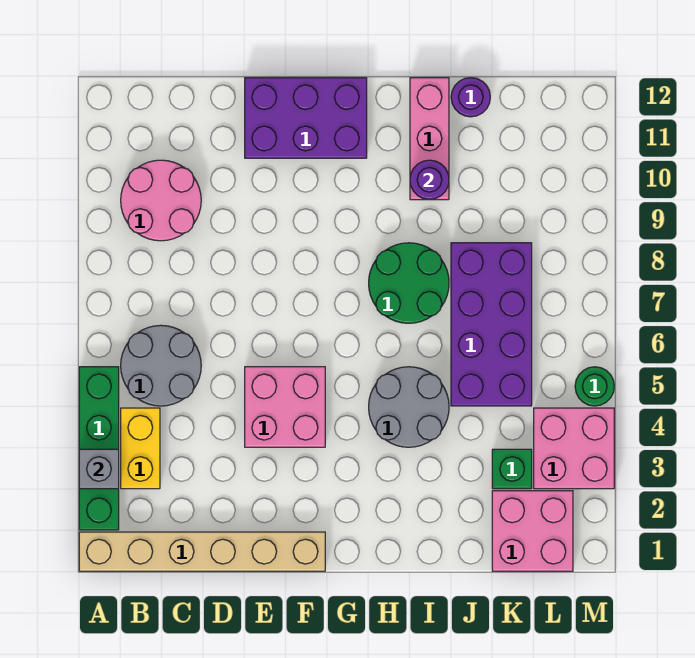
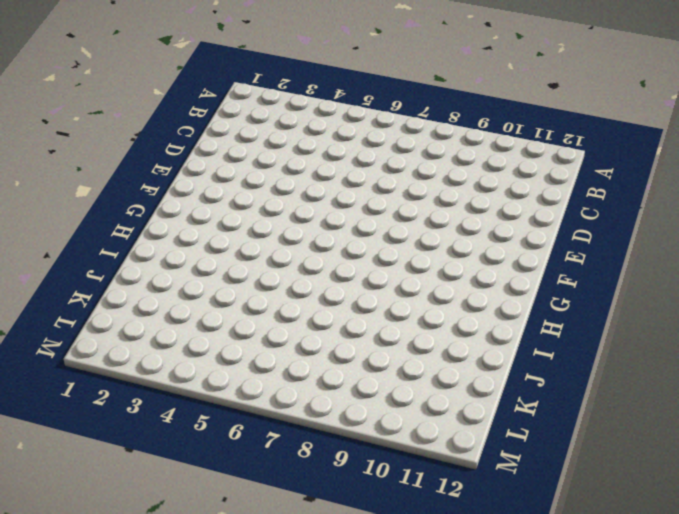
none -> tan brick A1:F1 level 1
none -> green brick A2:A5 level 1
none -> yellow brick B3:B4 level 1

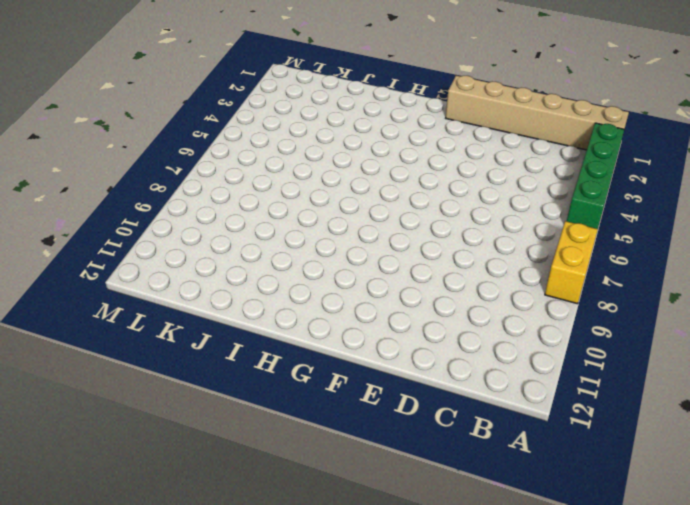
yellow brick A7:A8 level 1 -> yellow brick B3:B4 level 1
none -> grey round brick B5:C6 level 1
none -> pink round brick B9:C10 level 1
none -> pink brick E4:F5 level 1

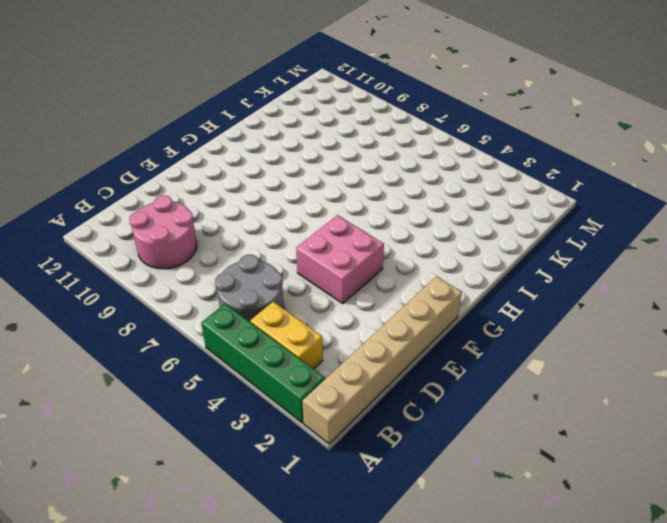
none -> purple brick E11:G12 level 1
none -> grey round brick H4:I5 level 1
none -> green round brick H7:I8 level 1

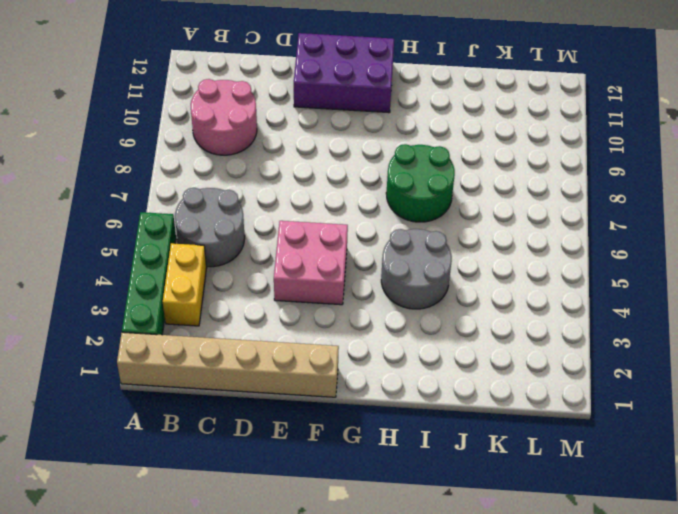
none -> pink brick I10:I12 level 1
none -> purple brick J5:K8 level 1
none -> purple round brick J12 level 1

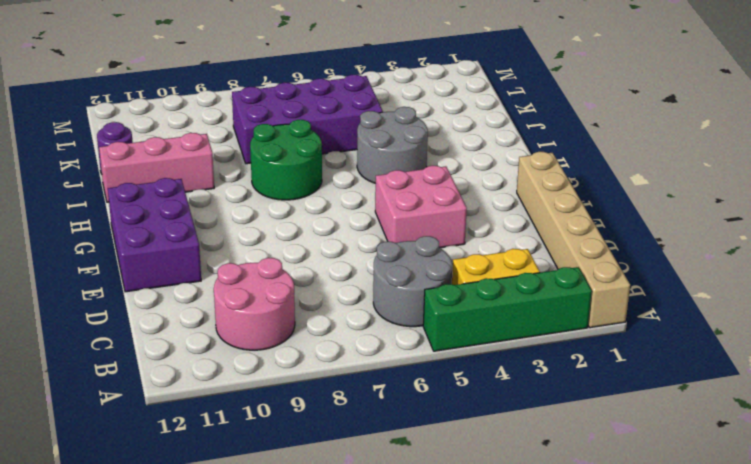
none -> pink brick K1:L2 level 1
none -> green brick K3 level 1
none -> pink brick L3:M4 level 1

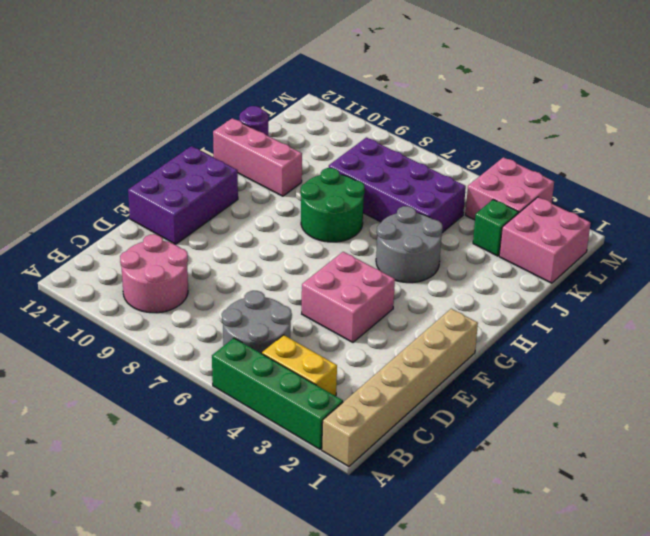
none -> green round brick M5 level 1
none -> grey brick A3 level 2
none -> purple round brick I10 level 2

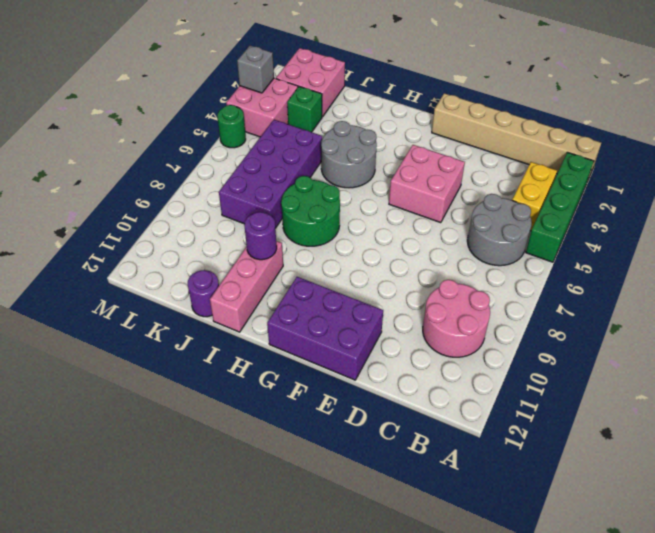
grey brick M3 level 2 -> grey brick A3 level 2

